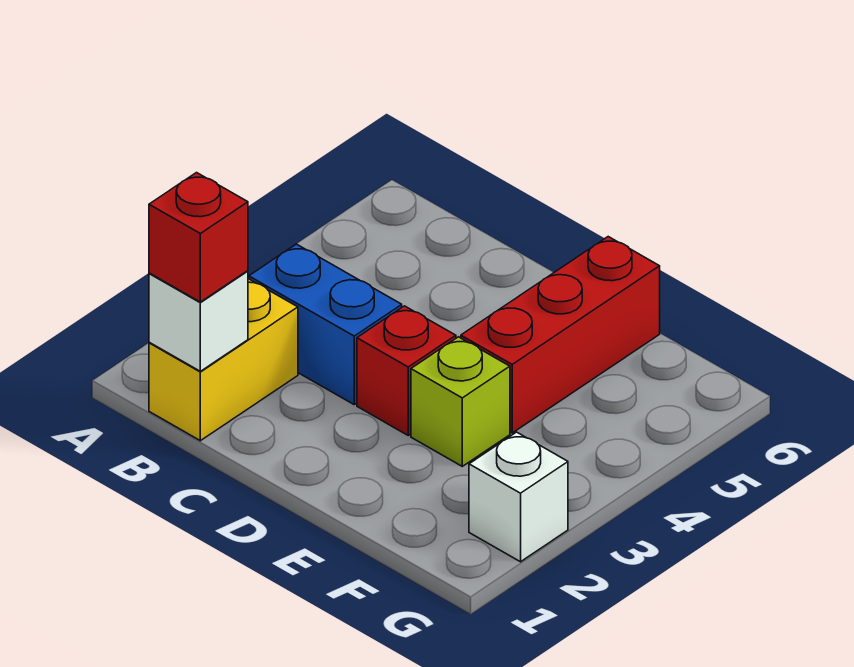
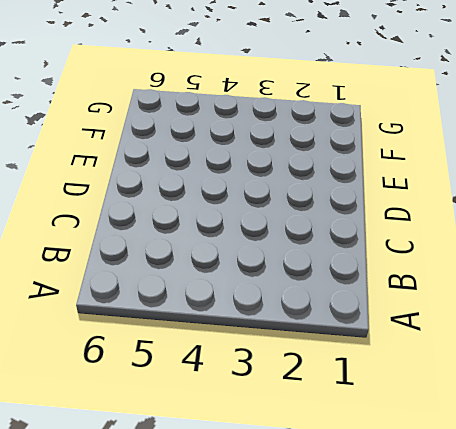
none -> yellow brick B1:B2 level 1
none -> blue brick B3:C3 level 1

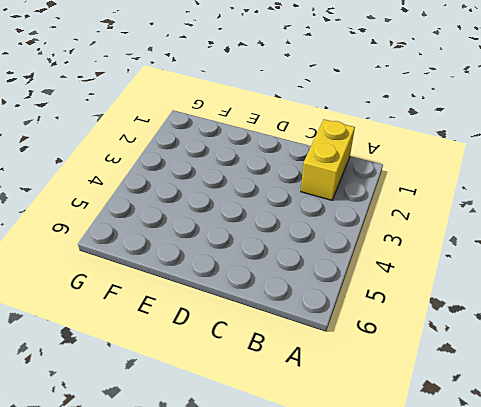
none -> blue brick B3:C3 level 1
none -> red brick D3 level 1

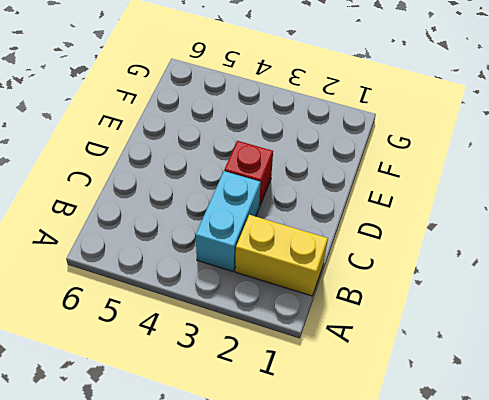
cyan brick B3:C3 level 1 -> blue brick B3:C3 level 1
none -> lime brick E3 level 1
none -> red brick E4:E6 level 1

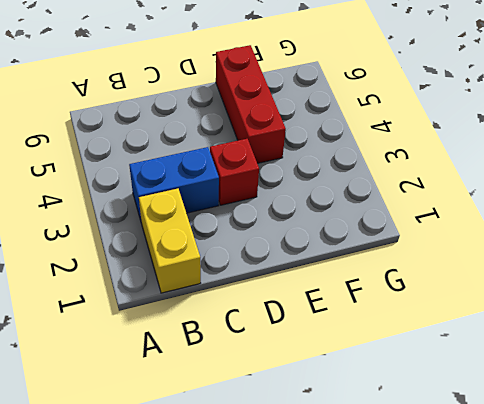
none -> lime brick E3 level 1
none -> white brick G2 level 1

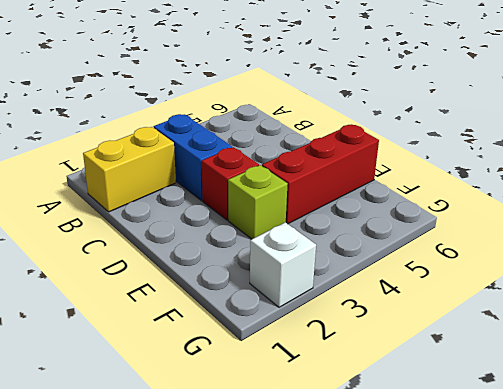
none -> white brick B1 level 2
none -> red brick B1 level 3

